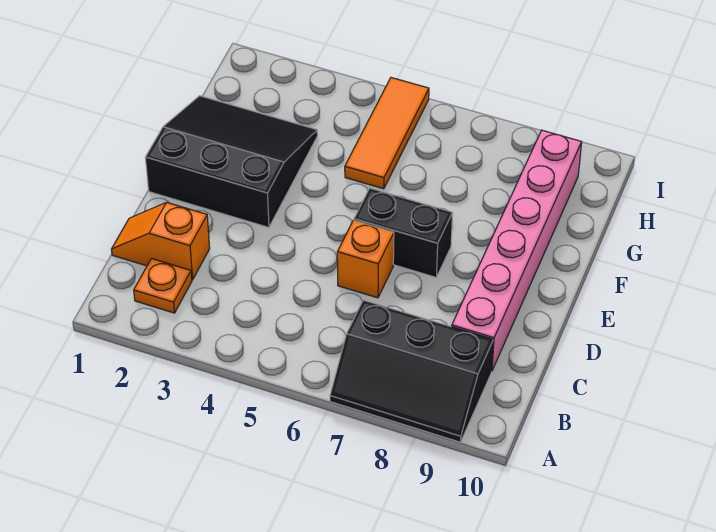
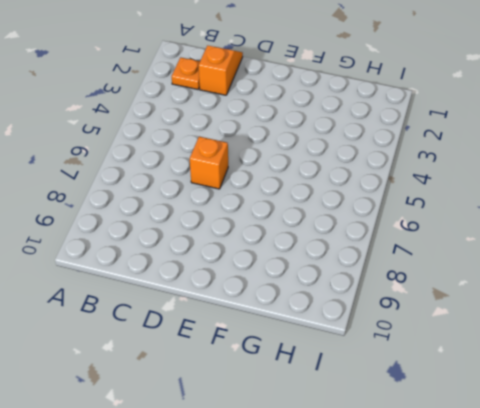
none -> black slope A7:B9 level 1 top B
none -> pink brick C9:H9 level 1

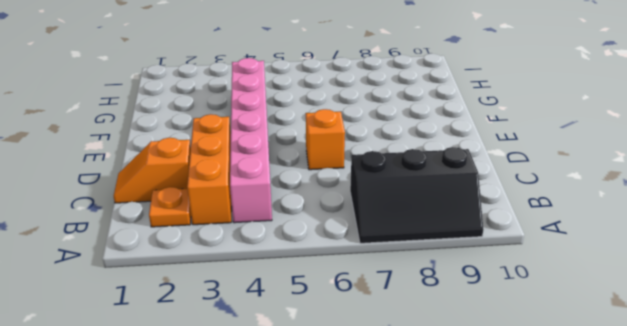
orange brick B3:D3 level 1 -> none
pink brick B4:G4 level 1 -> pink brick C9:H9 level 1
none -> black slope E1:G3 level 1 top E
none -> black brick E6:E7 level 1

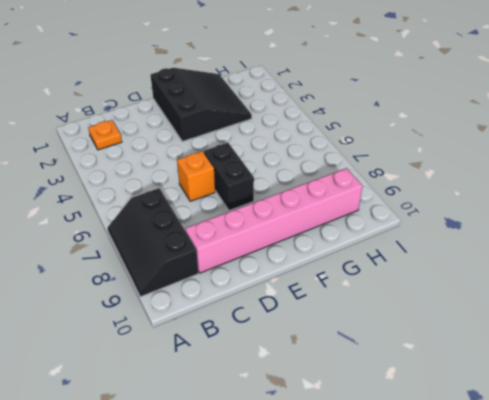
none -> orange slope C1:C2 level 1 top 2
none -> orange tile G5:I5 level 1

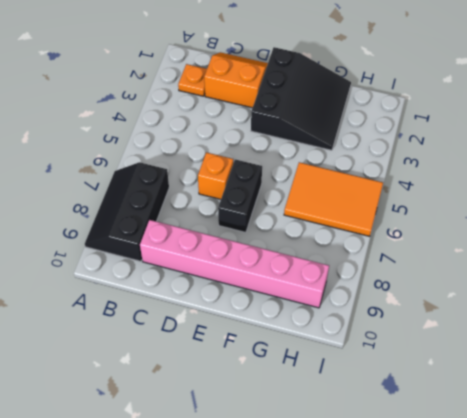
orange slope C1:D2 level 1 top 2 -> orange slope C1:C2 level 1 top 2
orange tile G5:I6 level 1 -> orange tile G5:I5 level 1

